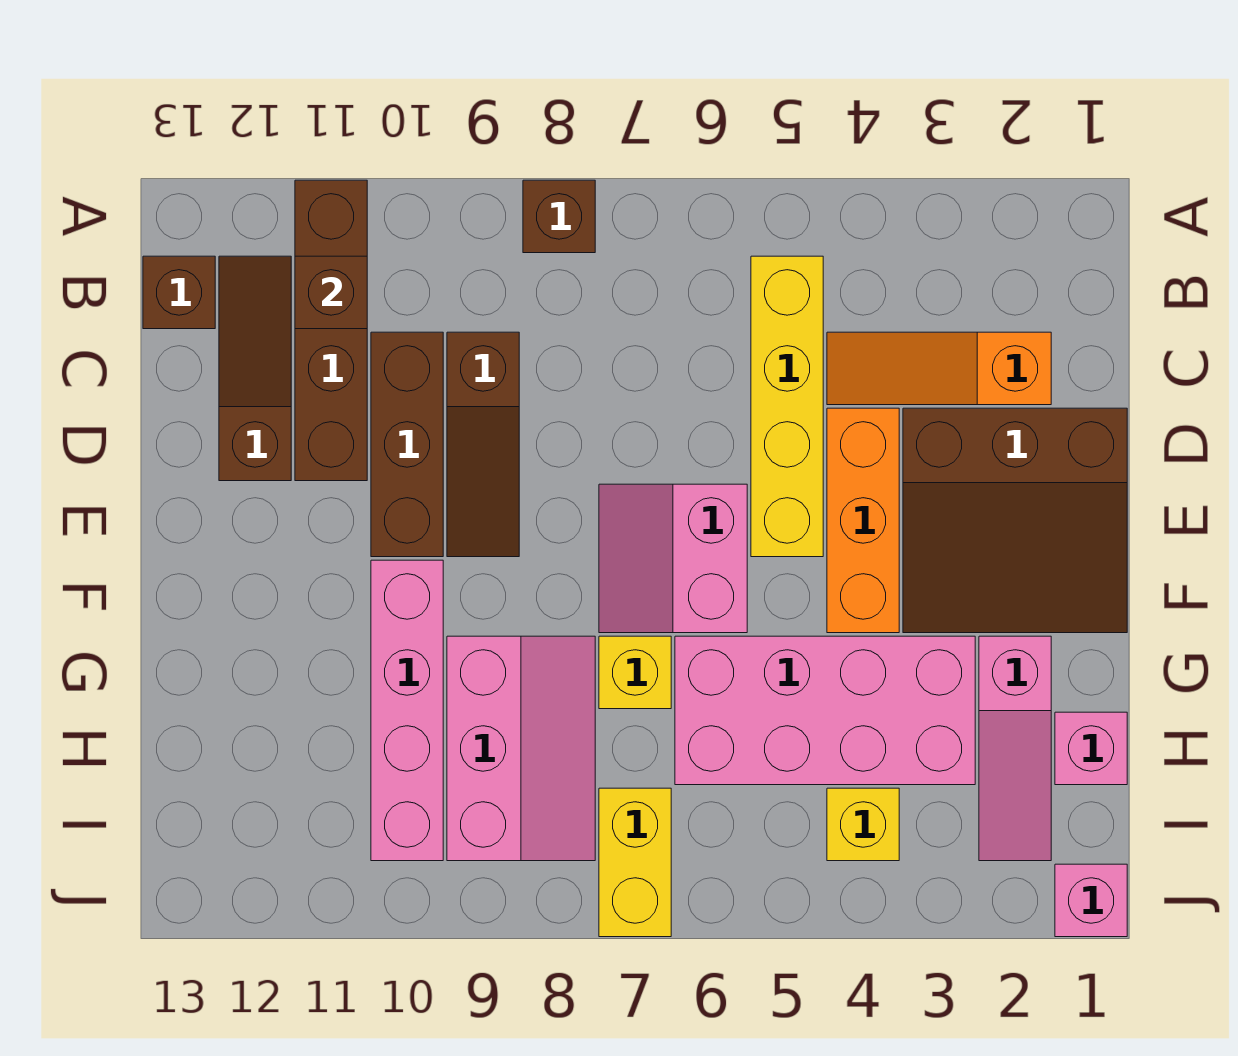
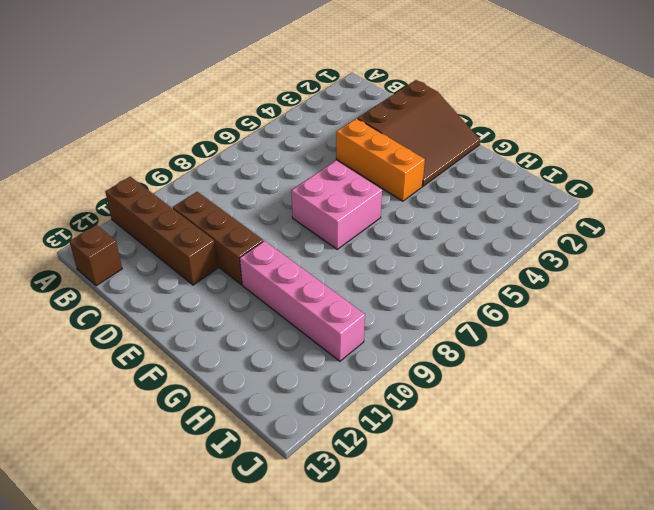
pink brick E6:F7 level 1 -> pink slope E6:F7 level 1 top 6
none -> brown brick A8 level 1
none -> yellow brick B5:E5 level 1
none -> brown slope B12:D12 level 1 top D

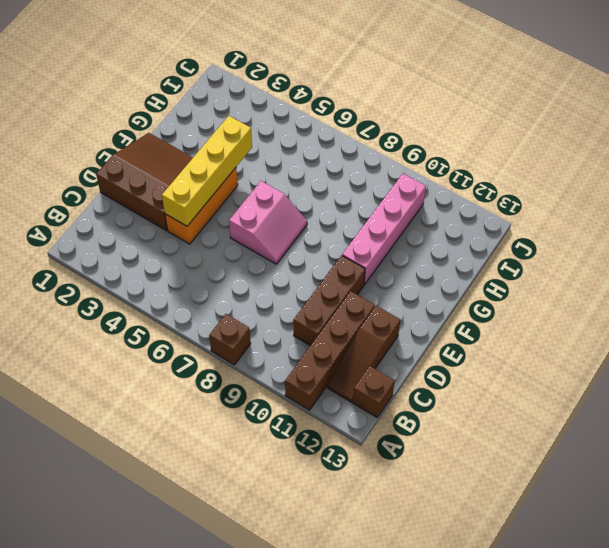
yellow brick D4:G4 level 2 -> yellow brick B5:E5 level 1
none -> orange slope C2:C4 level 1 top 2
none -> brown slope C9:E9 level 1 top C
none -> pink slope G2:I2 level 1 top G

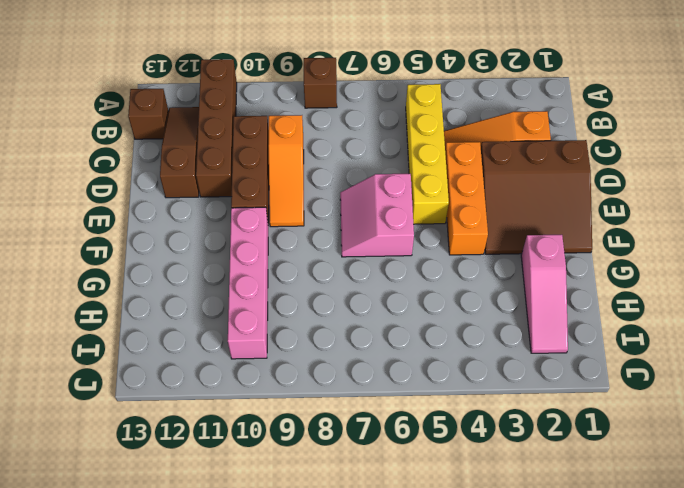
orange slope C9:E9 level 1 top C -> brown slope C9:E9 level 1 top C
none -> pink brick G3:H6 level 1
none -> yellow brick G7 level 1
none -> pink slope G8:I9 level 1 top 9

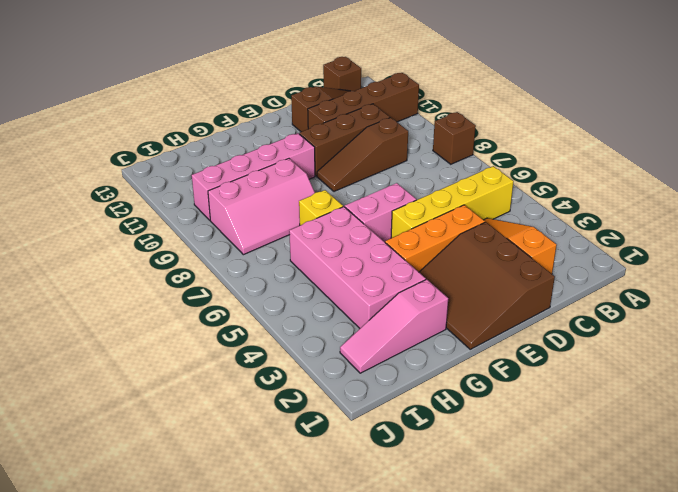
none -> pink brick H1 level 1
none -> yellow brick I4 level 1
none -> yellow brick I7:J7 level 1

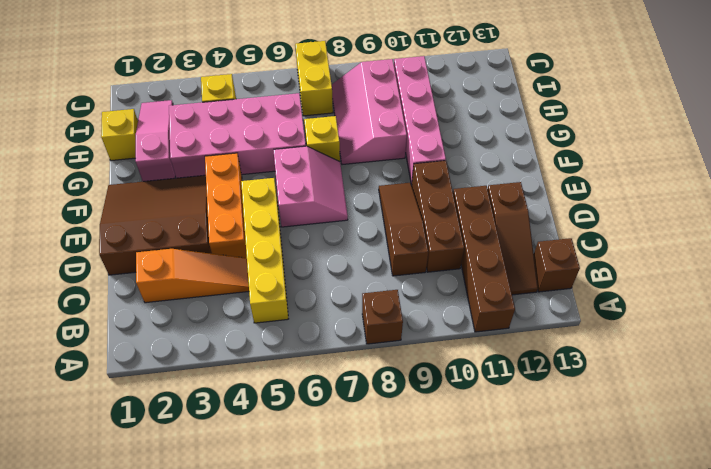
yellow brick H1 level 1 -> pink brick H1 level 1
none -> pink brick J1 level 1
none -> brown brick B11 level 2

